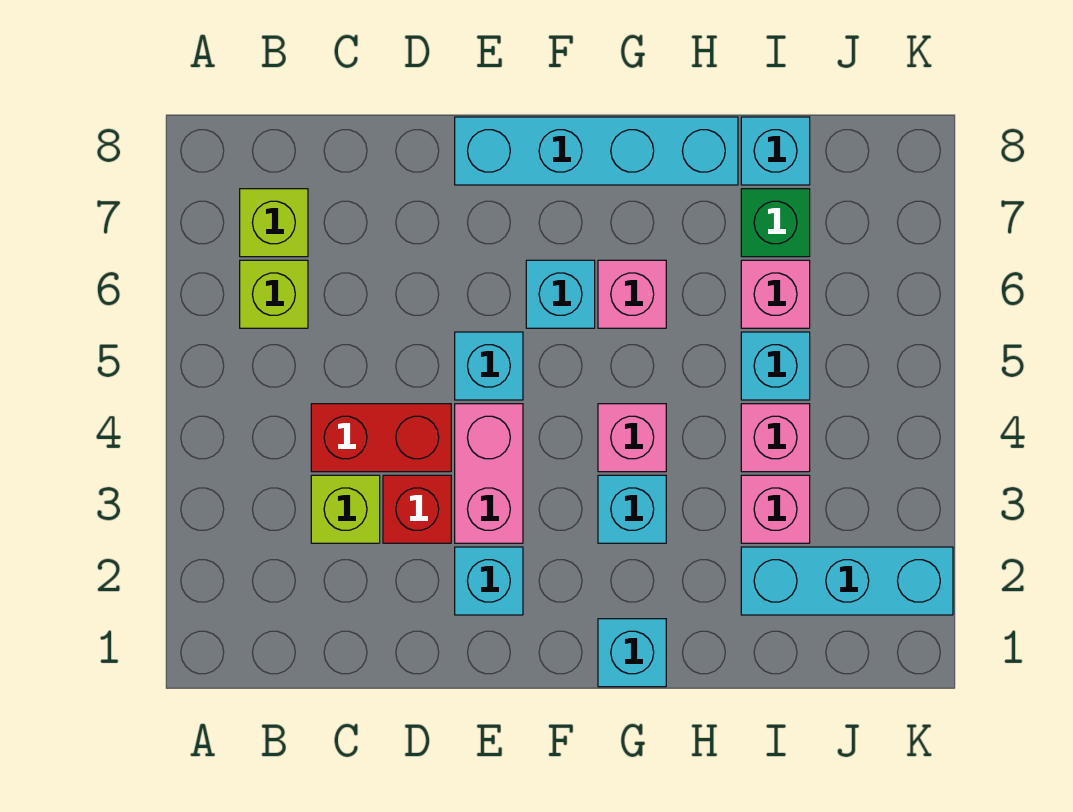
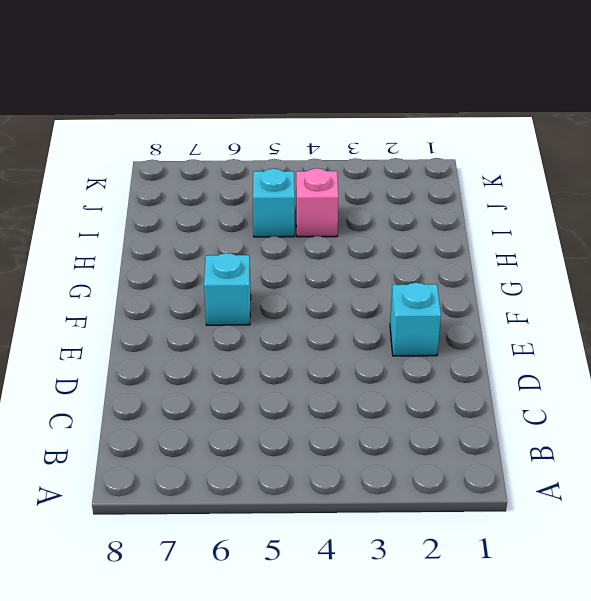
none -> lime brick B6 level 1
none -> lime brick B7 level 1
none -> lime brick C3 level 1

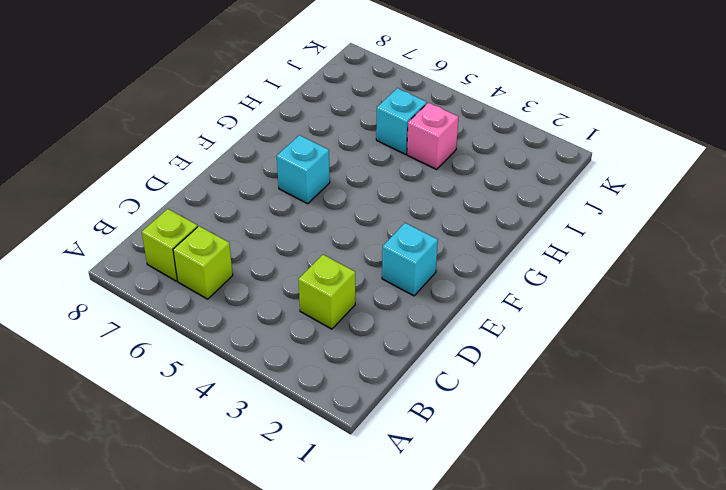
none -> red brick C4:D4 level 1
none -> red brick D3 level 1
none -> pink brick E3:E4 level 1

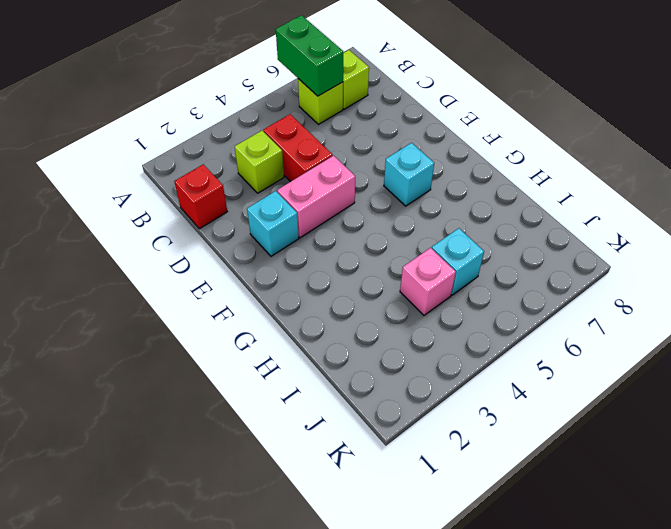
green brick A6:B6 level 2 -> none
red brick C1 level 1 -> red brick D3 level 1
none -> cyan brick E5 level 1
none -> cyan brick E8:H8 level 1
none -> cyan brick G1 level 1

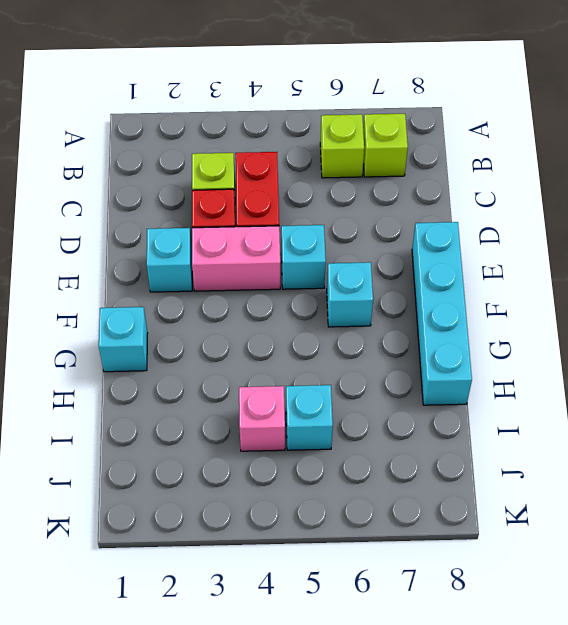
none -> cyan brick G3 level 1
none -> pink brick G4 level 1
none -> pink brick G6 level 1

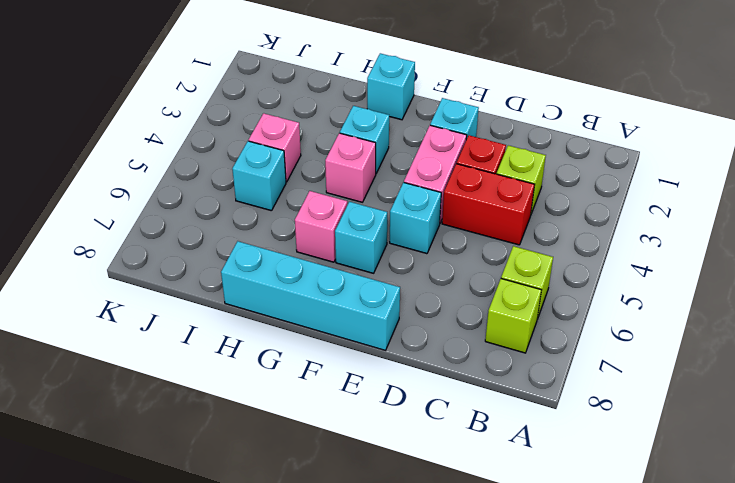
none -> cyan brick I2:K2 level 1
none -> pink brick I3 level 1
none -> pink brick I6 level 1

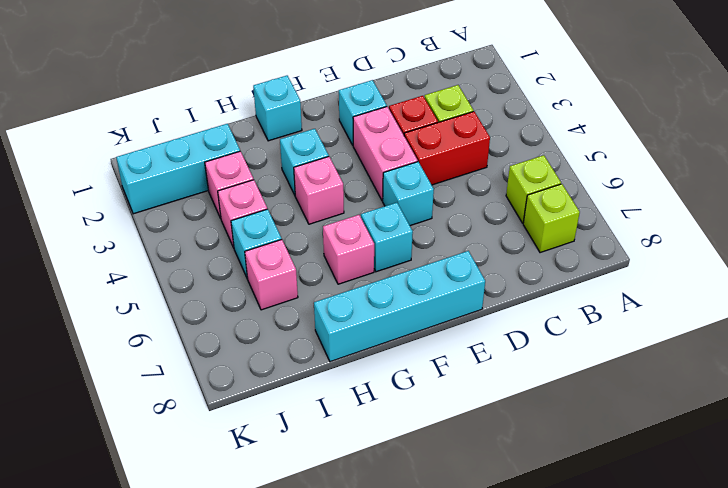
none -> green brick I7 level 1
none -> cyan brick I8 level 1

